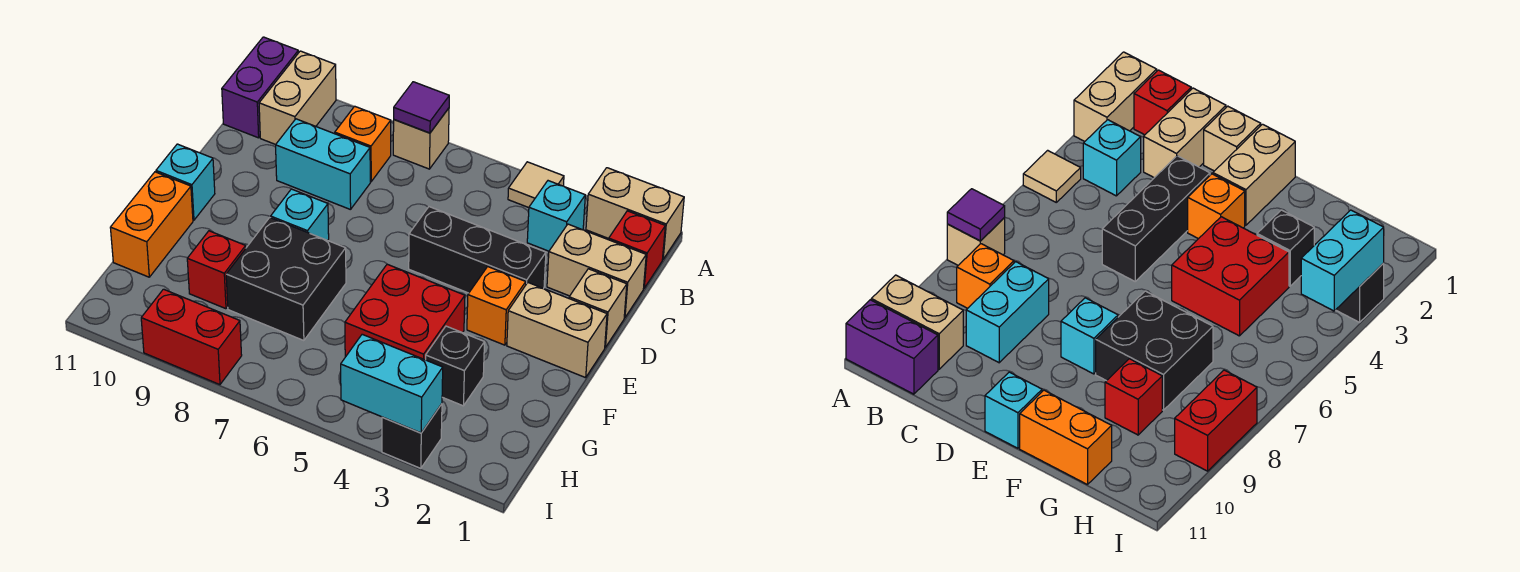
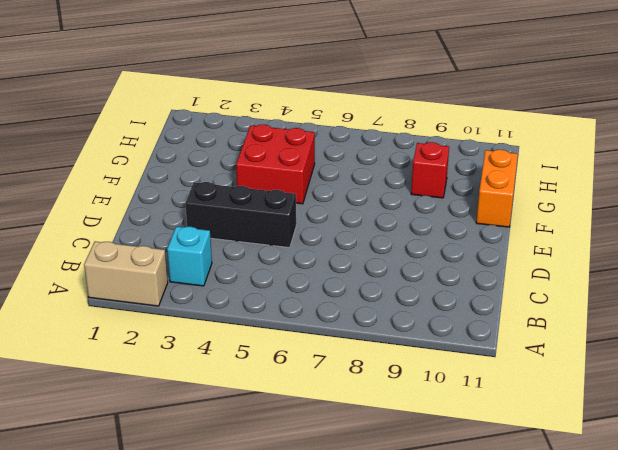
none -> tan tile A4 level 1
none -> tan brick A7 level 1
none -> tan brick A10:B10 level 1

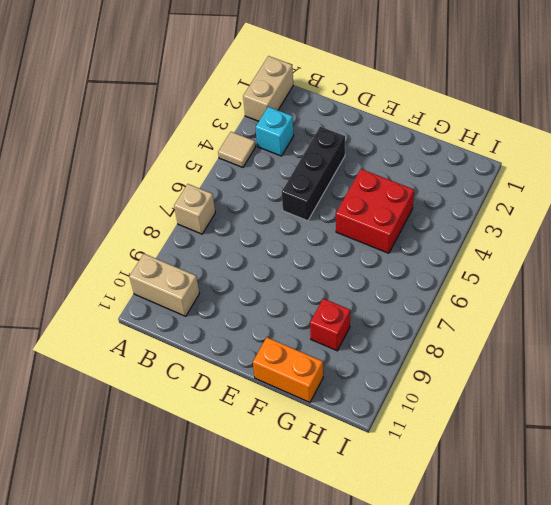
none -> purple brick A11:B11 level 1
none -> red brick B1 level 1
none -> orange brick B8 level 1

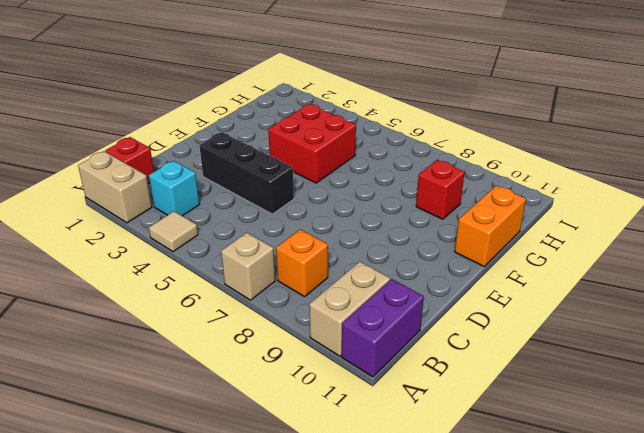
none -> tan brick C1:C2 level 1
none -> cyan brick C8:C9 level 1
none -> tan brick D1 level 1

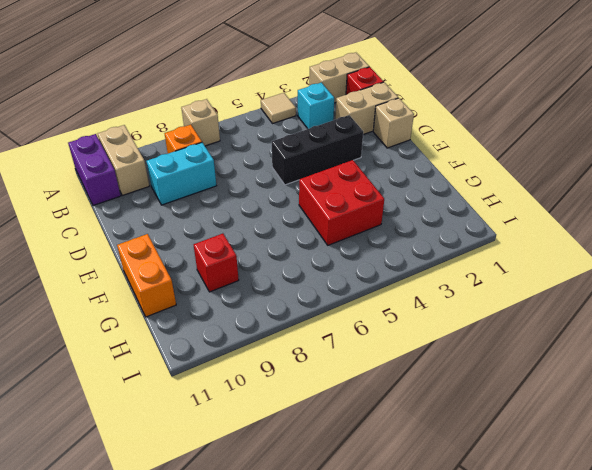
none -> tan brick E1:E2 level 1
none -> orange brick E3 level 1
none -> cyan brick E8 level 1

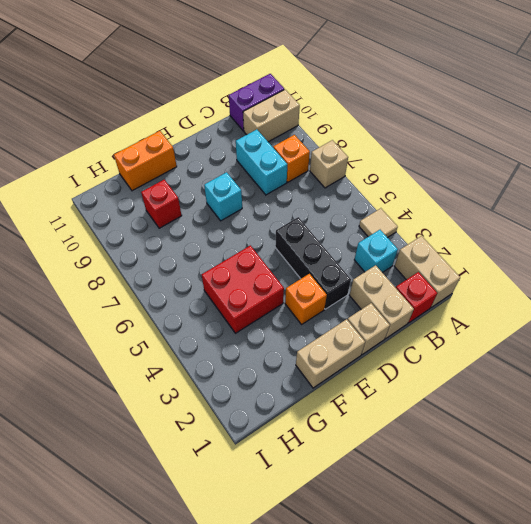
tan brick E1:F1 level 1 -> tan brick E1:E2 level 1
none -> cyan brick E11 level 1
none -> black brick F7:G8 level 1
none -> black brick G3 level 1

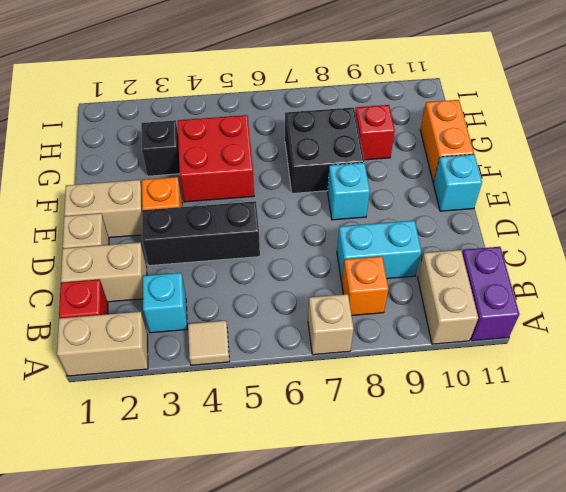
none -> black brick I3 level 1
none -> red brick I8:I9 level 1
none -> purple tile A7 level 2

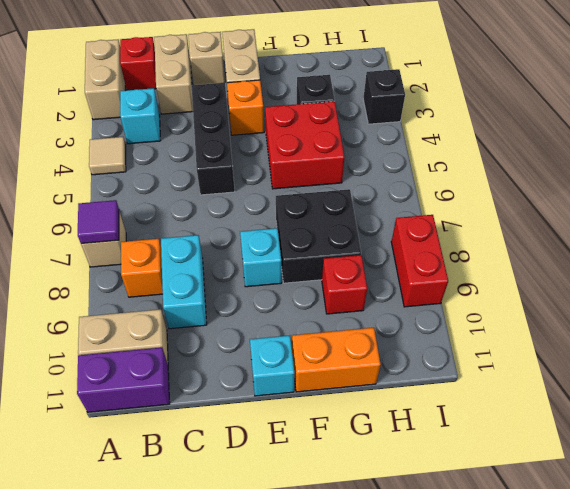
none -> cyan brick I3:I4 level 2

